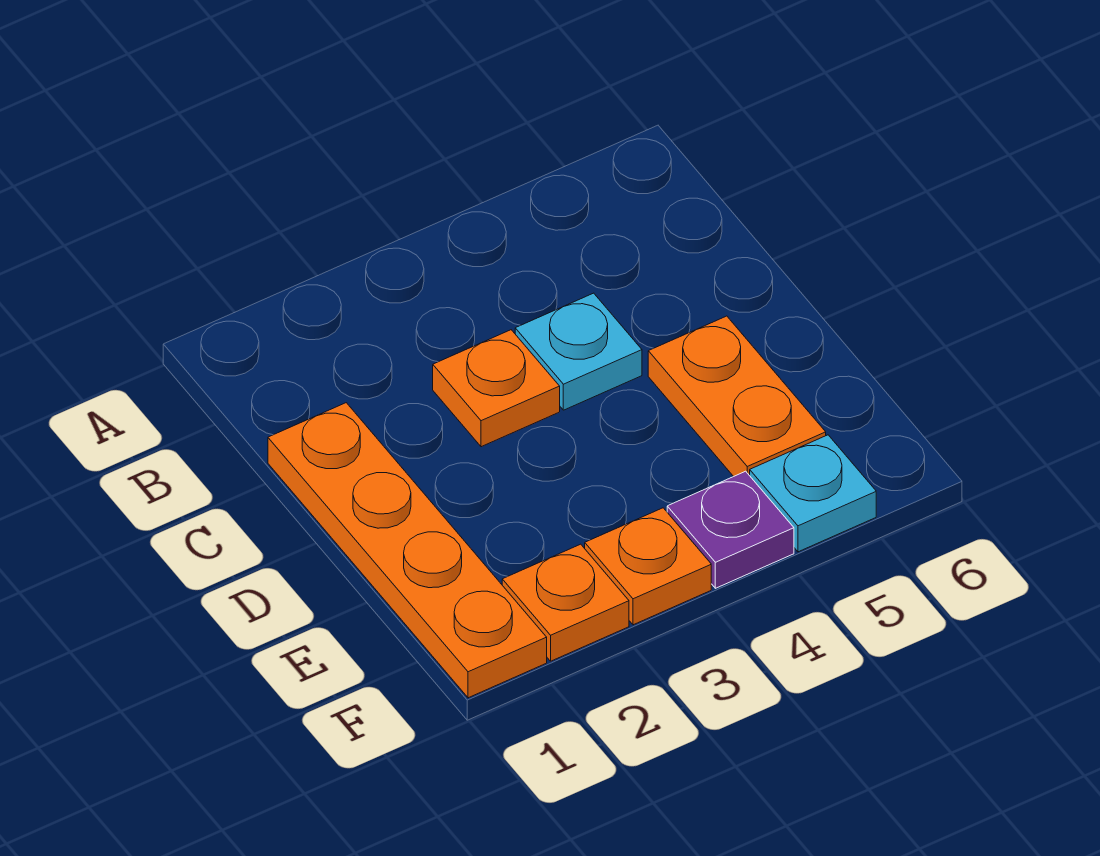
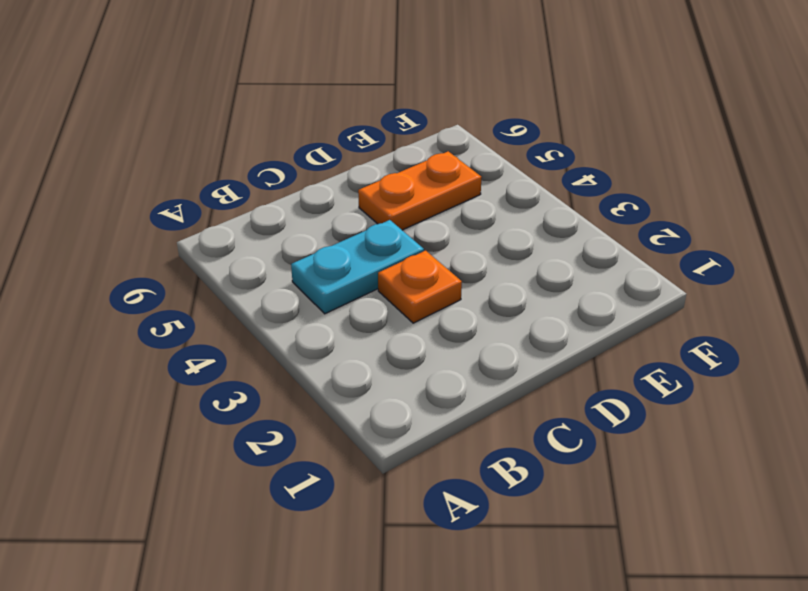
cyan plate B4:C4 level 1 -> cyan plate C4 level 1
none -> orange plate C1:F1 level 1
none -> orange plate F2 level 1

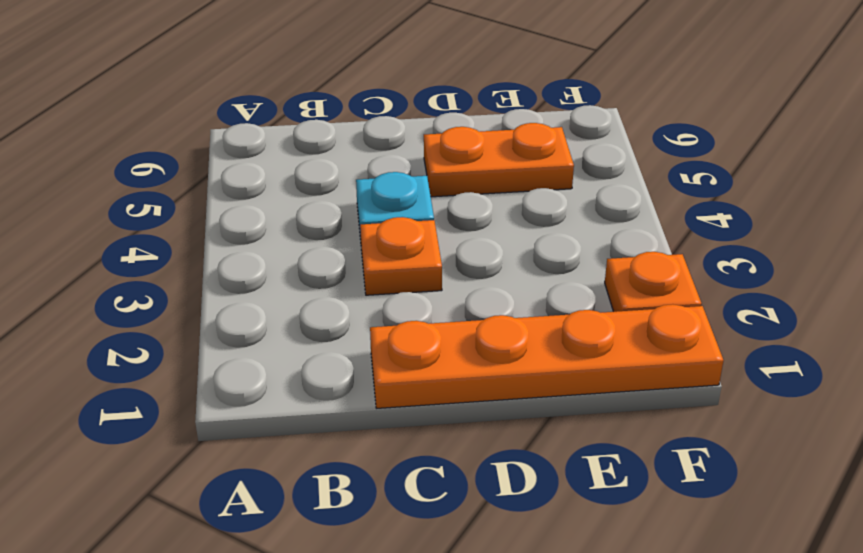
none -> orange plate F3 level 1
none -> purple plate F4 level 1

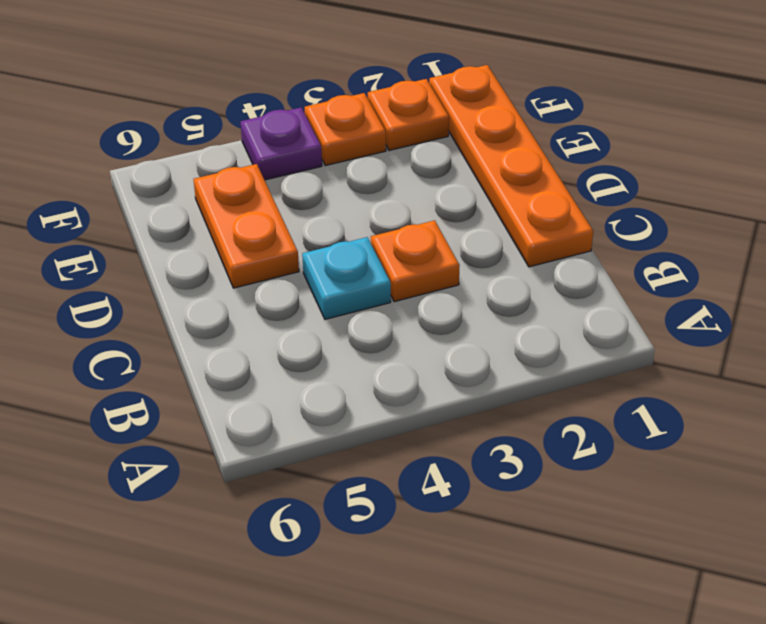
none -> cyan plate F5 level 1

